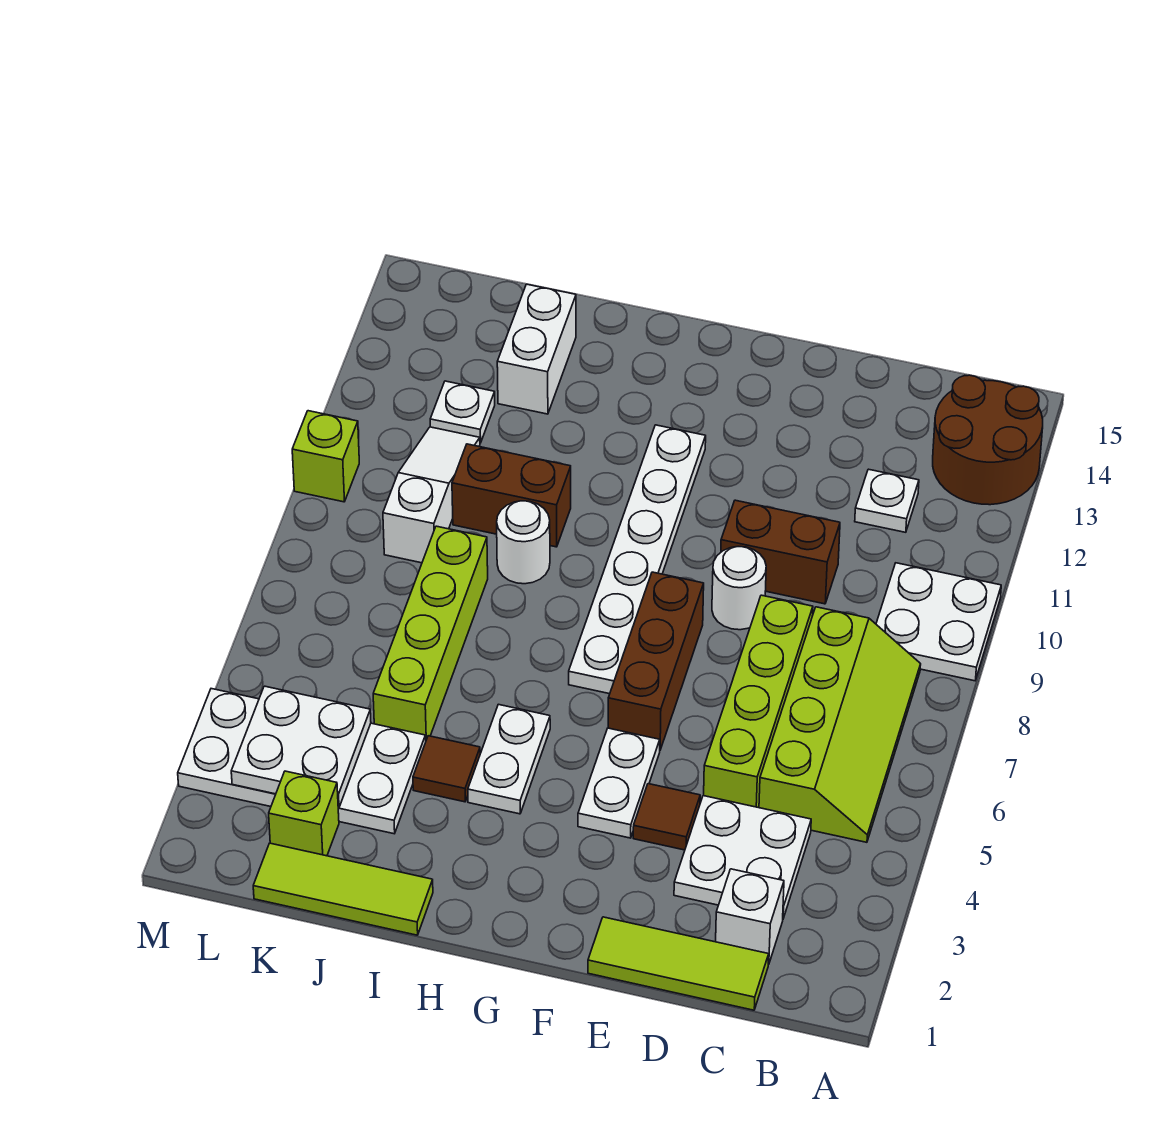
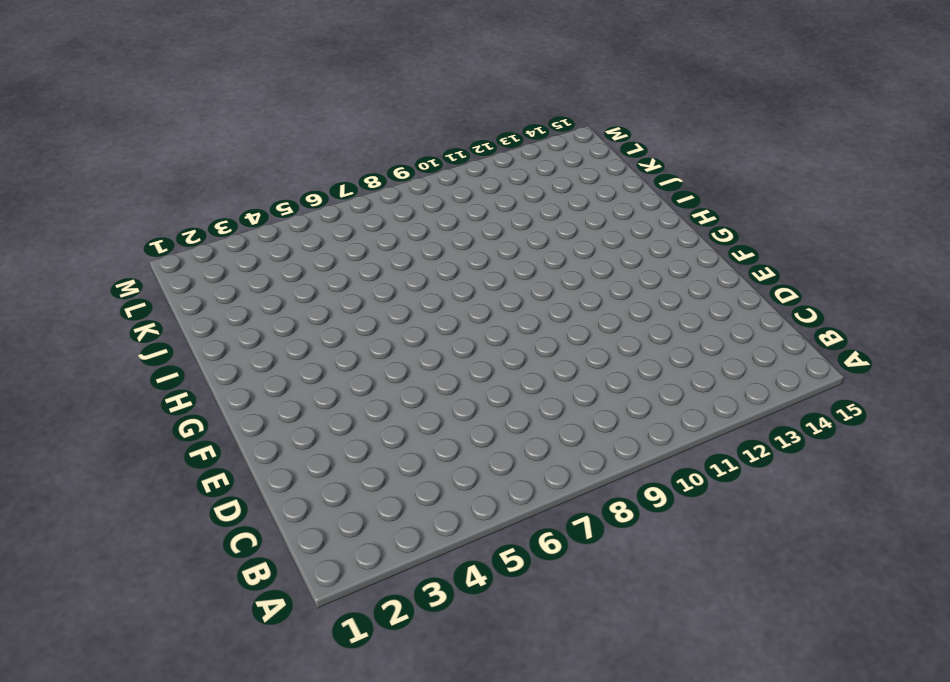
none -> white plate A9:B10 level 1
none -> brown round brick A13:B14 level 1
none -> lime slope B5:C8 level 1 top C

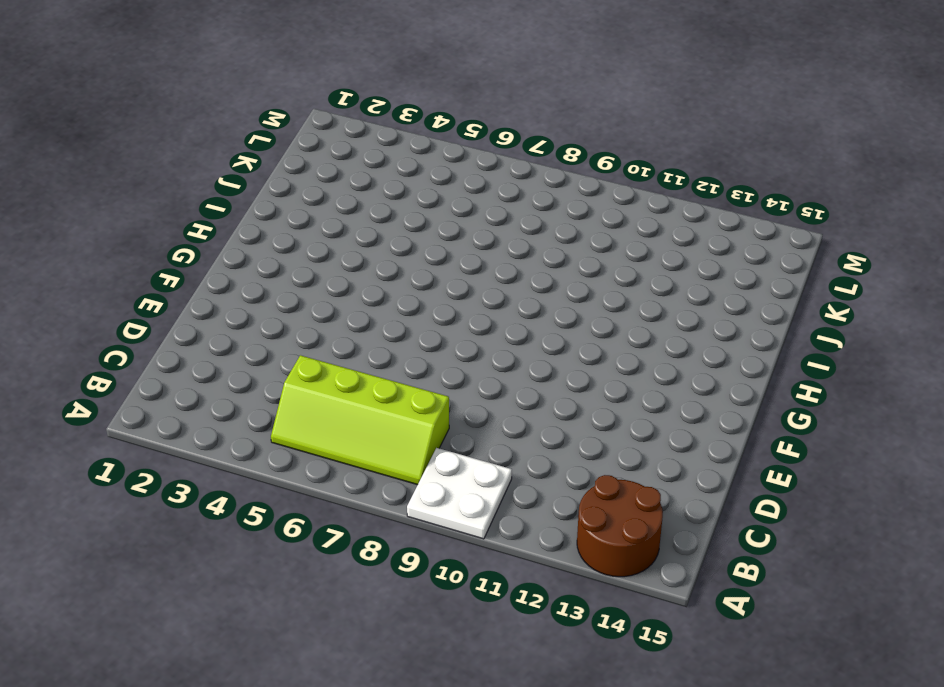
none -> lime tile C1:E1 level 1
none -> white brick C2 level 1
none -> white plate C3:D4 level 1

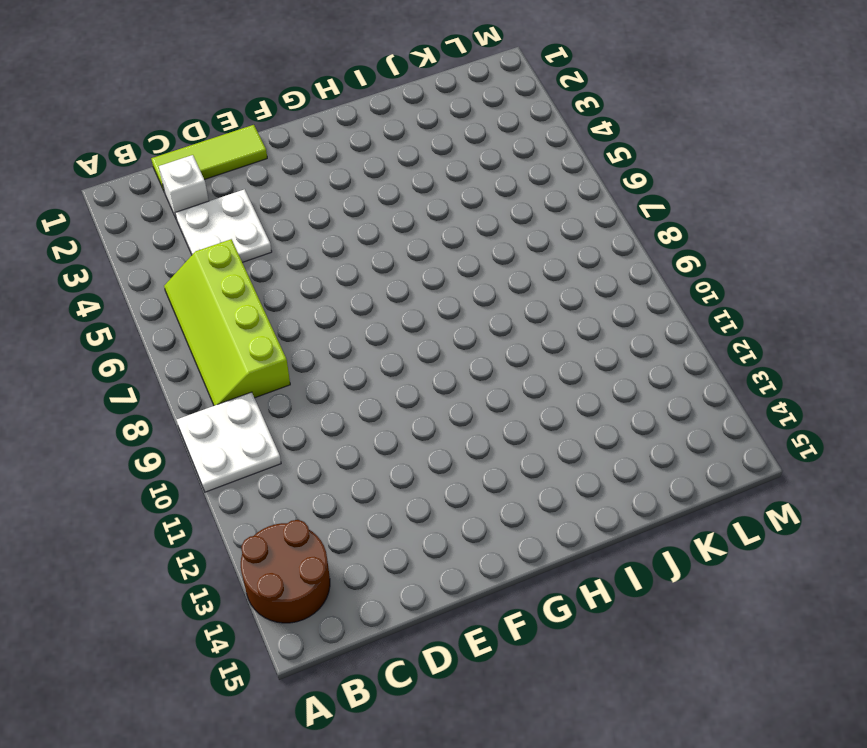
none -> white plate C12 level 1
none -> lime brick D5:D8 level 1
none -> brown brick D10:E10 level 1

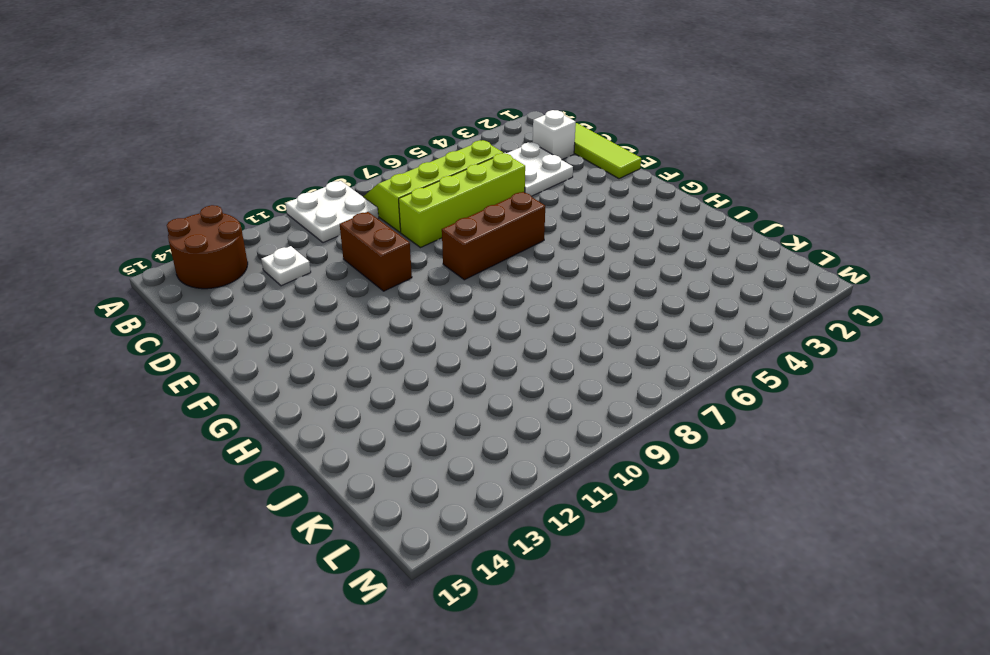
none -> brown tile E4 level 1
none -> white round brick E9 level 1
none -> white plate F4:F5 level 1

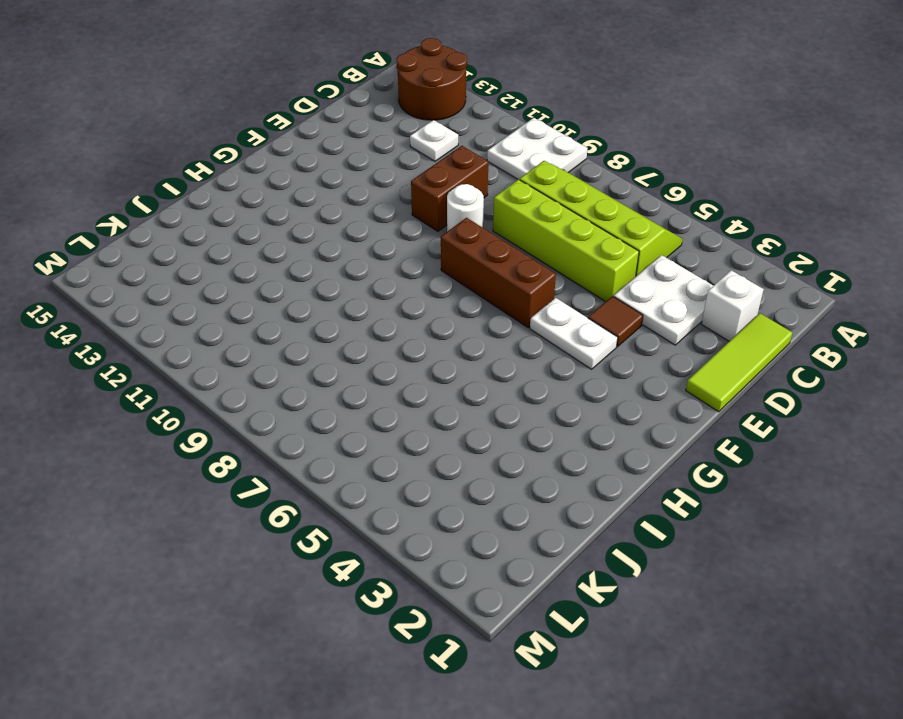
none -> white plate G7:G12 level 1
none -> white plate H4:H5 level 1
none -> lime tile I1:K1 level 1

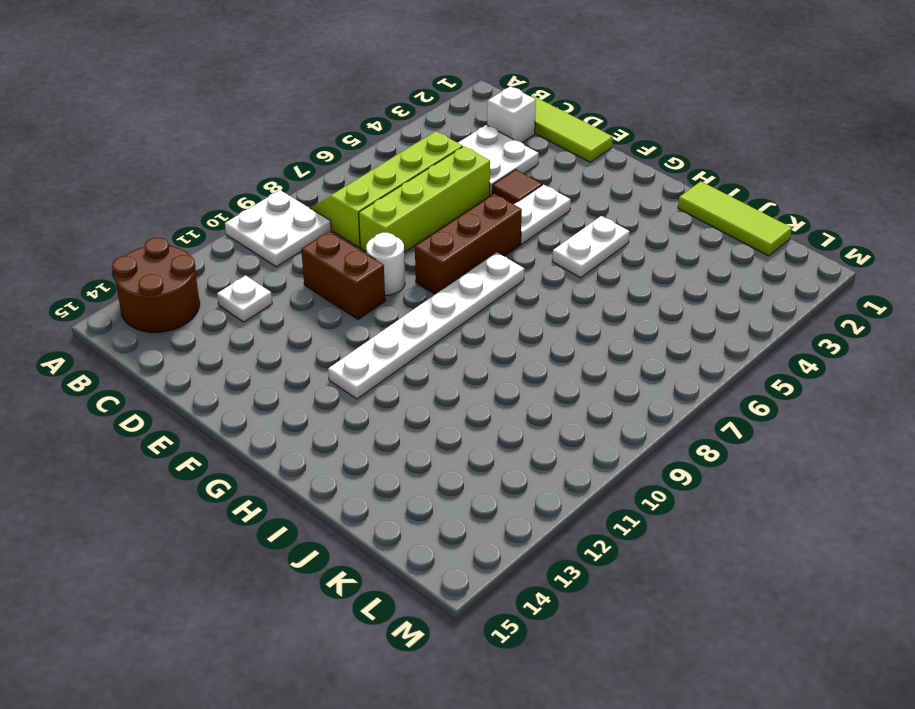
none -> brown tile I4 level 1
none -> white round brick I9 level 1
none -> brown brick I10:J10 level 1

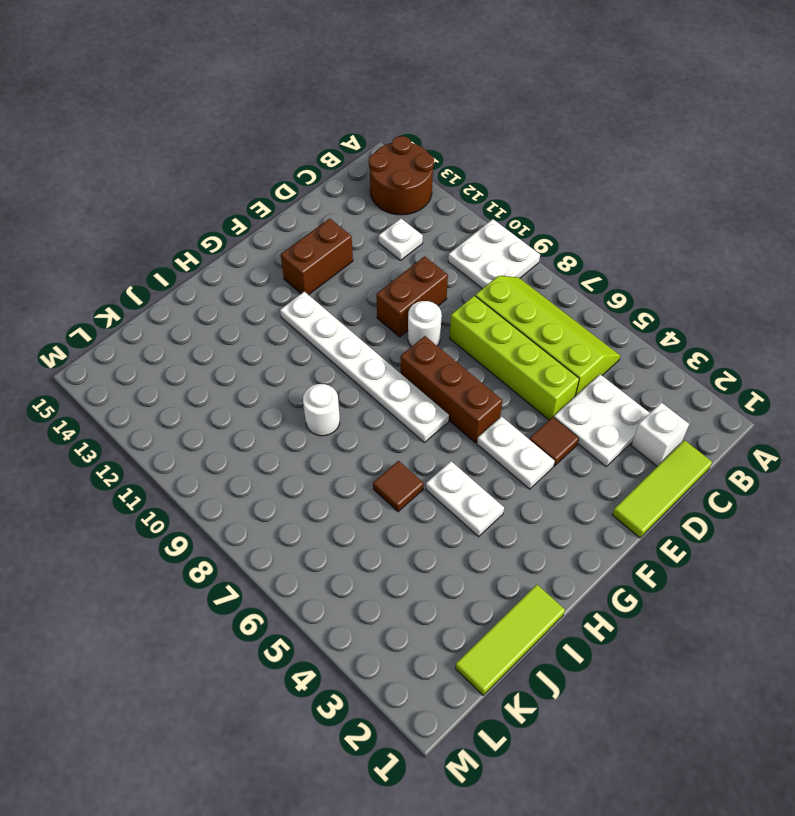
brown brick E13:F13 level 1 -> brown brick I10:J10 level 1
brown tile I6 level 1 -> brown tile I4 level 1
none -> white plate J3:M4 level 1
none -> lime brick J5:J8 level 1
none -> white brick J13:J14 level 1

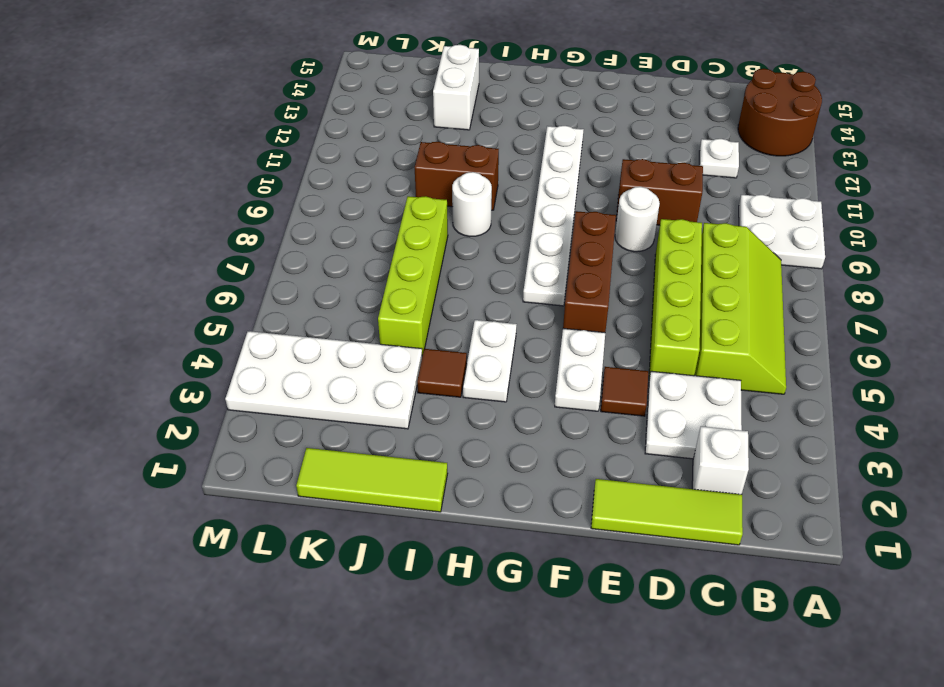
none -> lime brick K2 level 1
none -> white slope K9:K11 level 1 top 9
none -> white plate K12 level 1

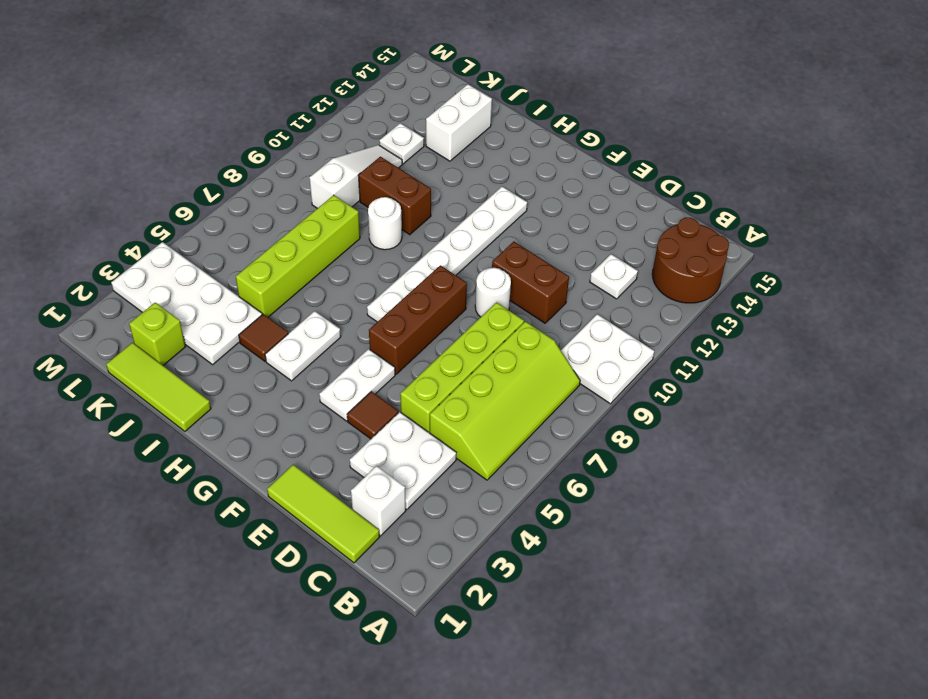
none -> lime brick M10 level 1
none -> white plate K3:L4 level 2

